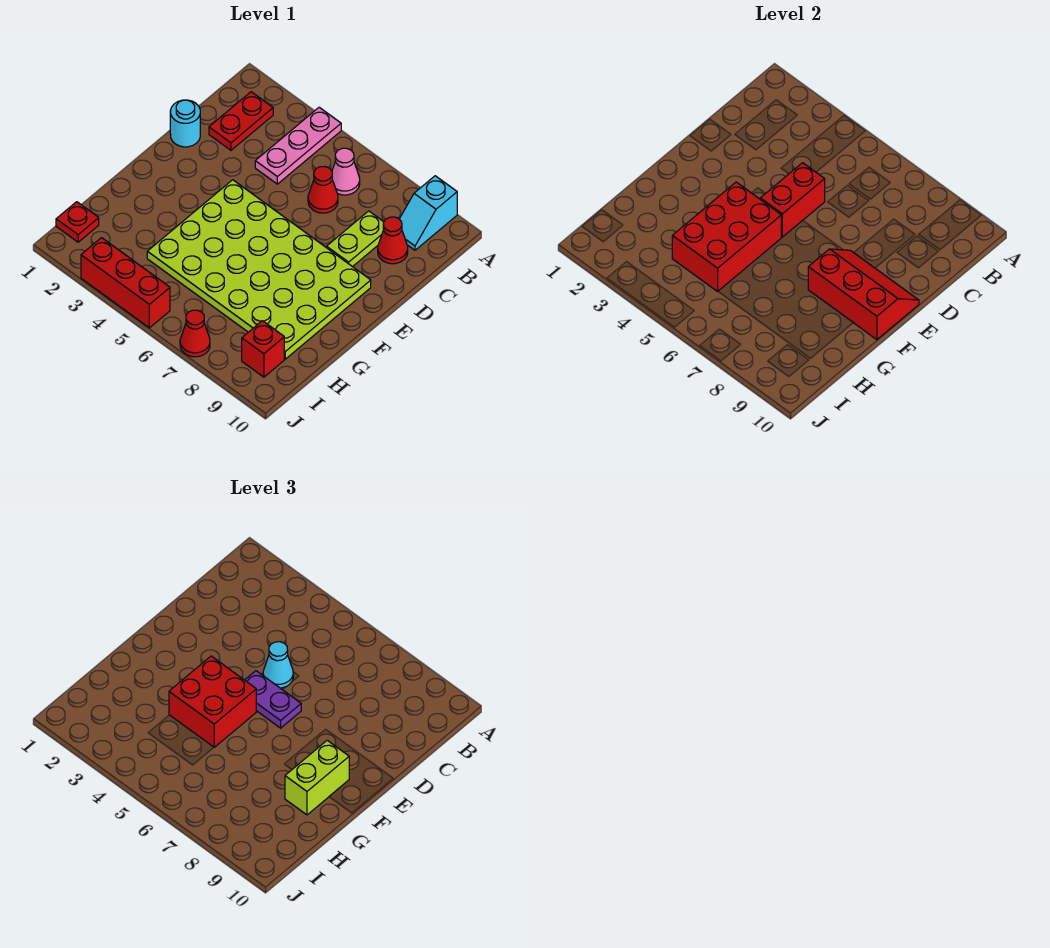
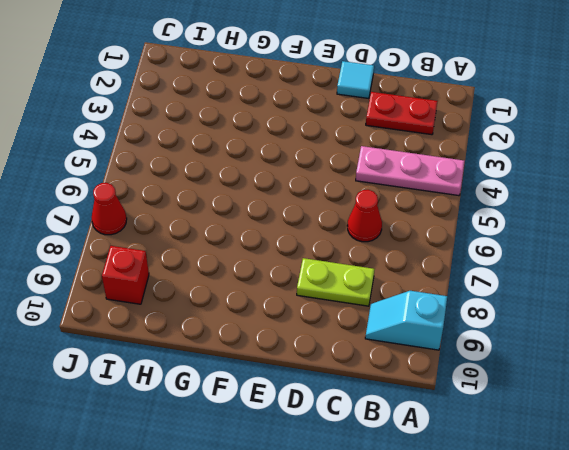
cyan tile D1 level 1 -> cyan round brick D1 level 1
none -> pink cone B6 level 1
none -> red cone C9 level 1
none -> lime plate E4:H9 level 1

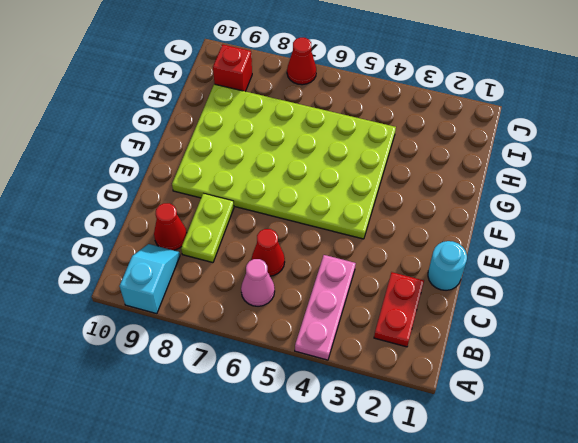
none -> red plate I1 level 1
none -> red brick J3:J5 level 1
none -> red brick D5:E5 level 2

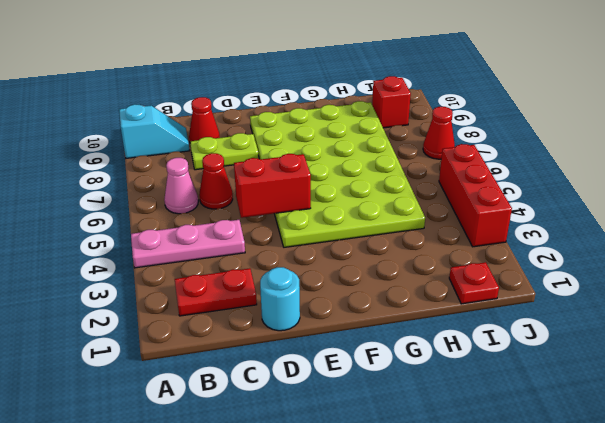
none -> red slope E8:F10 level 2 top F
none -> red brick F4:H5 level 2
none -> cyan cone D5 level 3

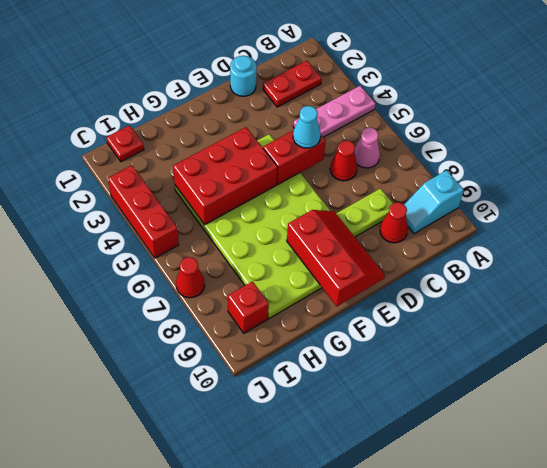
none -> purple plate E5:E6 level 3
none -> red brick F4:G5 level 3
none -> lime brick F9:G9 level 3

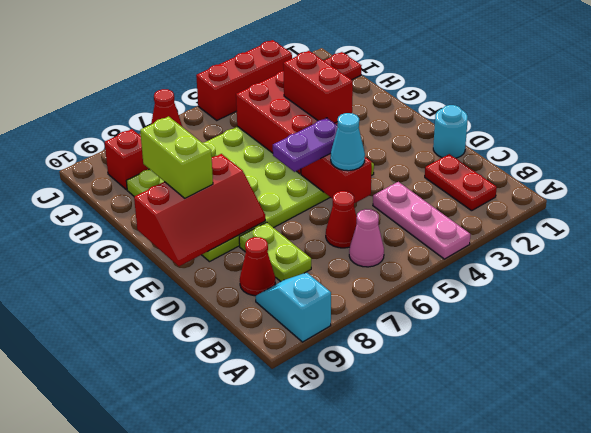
red brick F4:G4 level 3 -> red brick F4:G5 level 3

